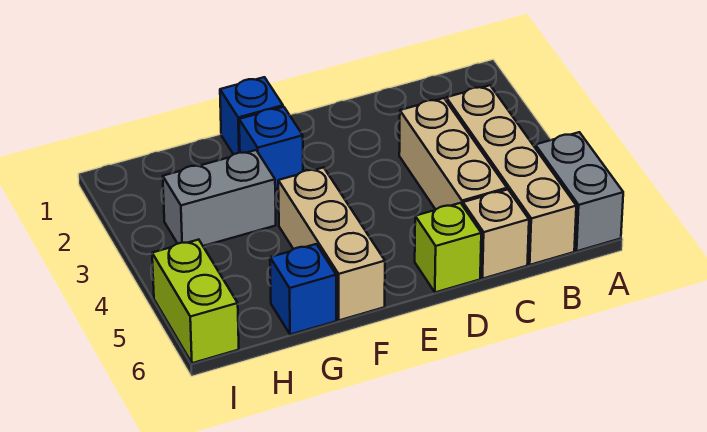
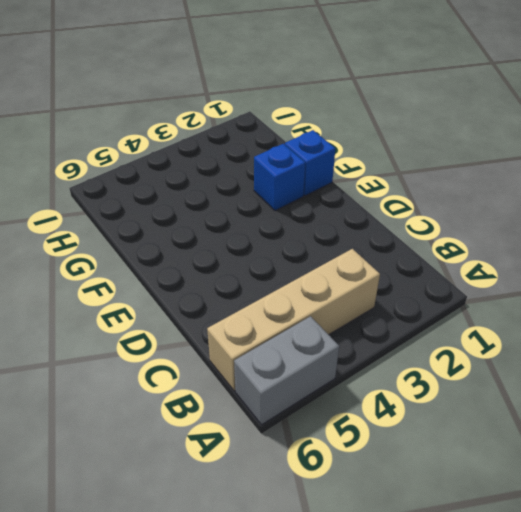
none -> tan brick C3:C5 level 1
none -> tan brick C6 level 1

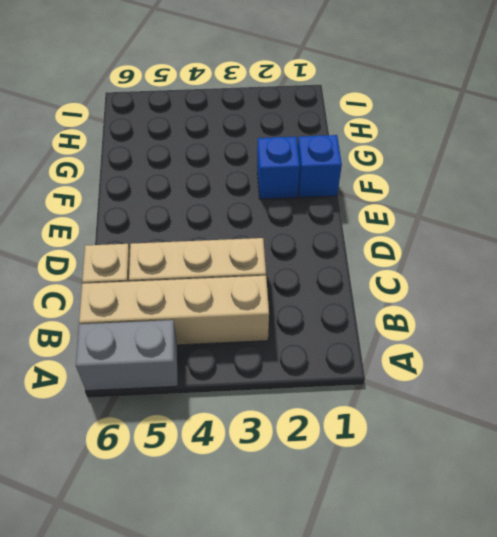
none -> lime brick D6 level 1
none -> tan brick F4:F6 level 1

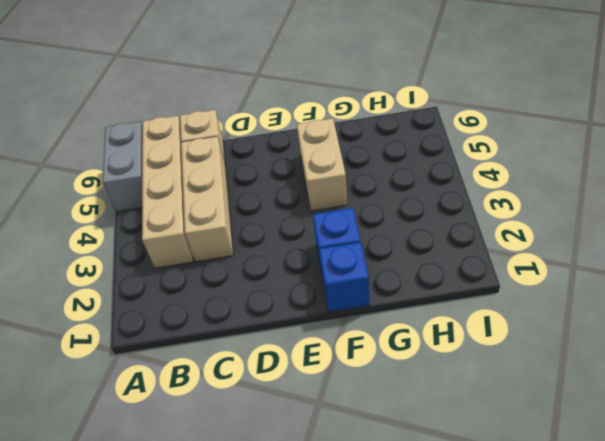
tan brick F4:F5 level 1 -> tan brick F4:F6 level 1
none -> lime brick D6 level 1
none -> grey brick G3:H3 level 1

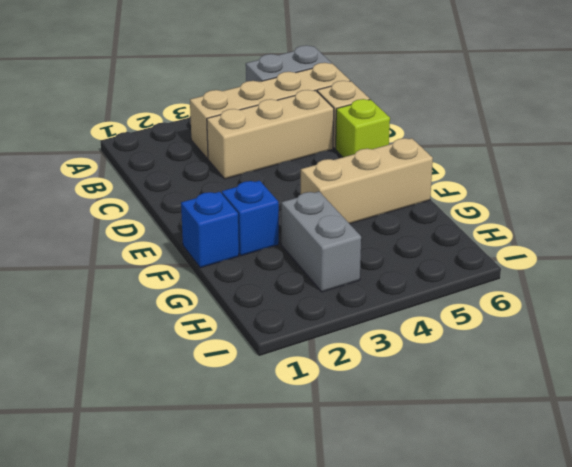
none -> blue brick G6 level 1
none -> lime brick I5:I6 level 1

